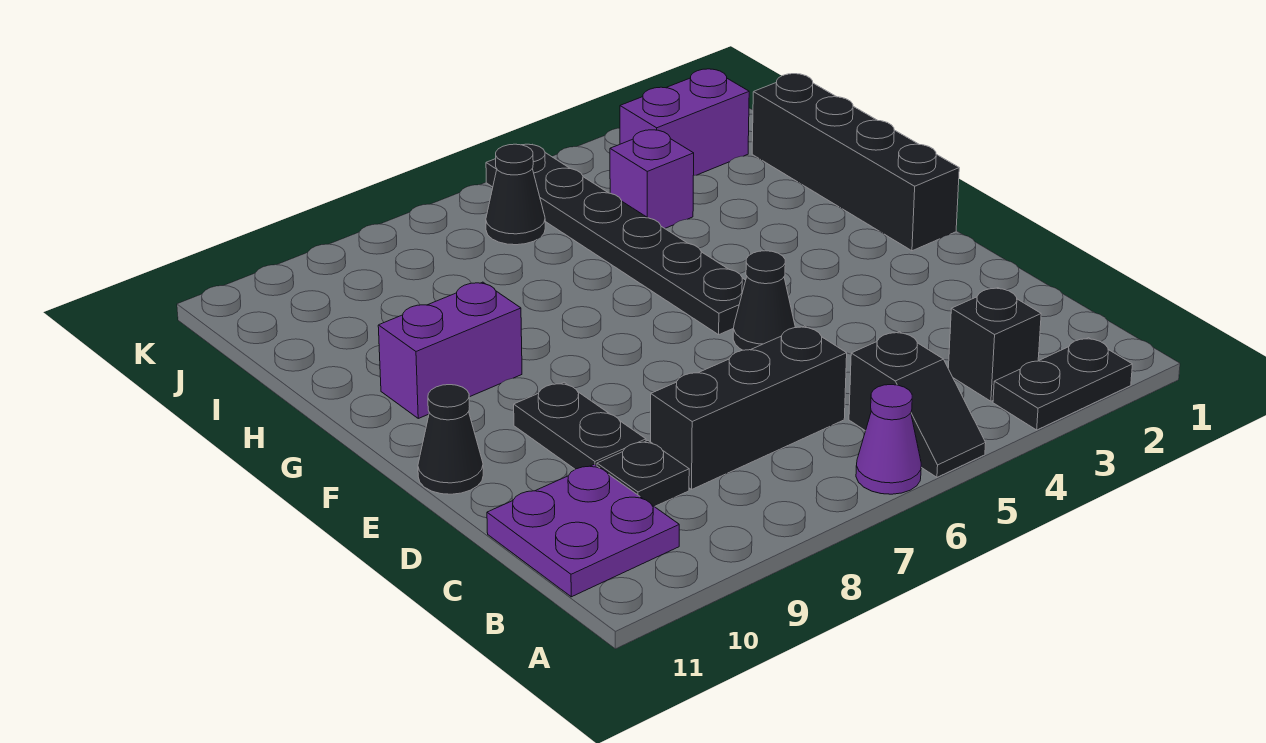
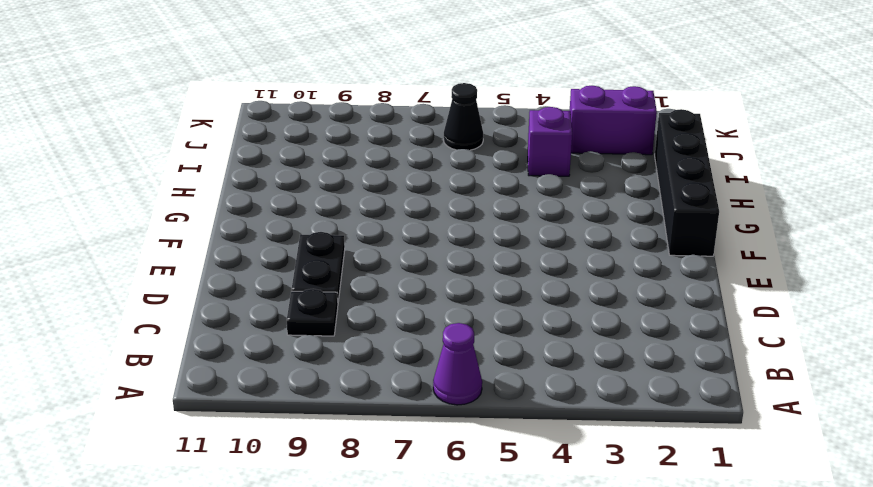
none -> black plate A2:A3 level 1
none -> black slope A5:B5 level 1 top B
none -> black brick B3 level 1

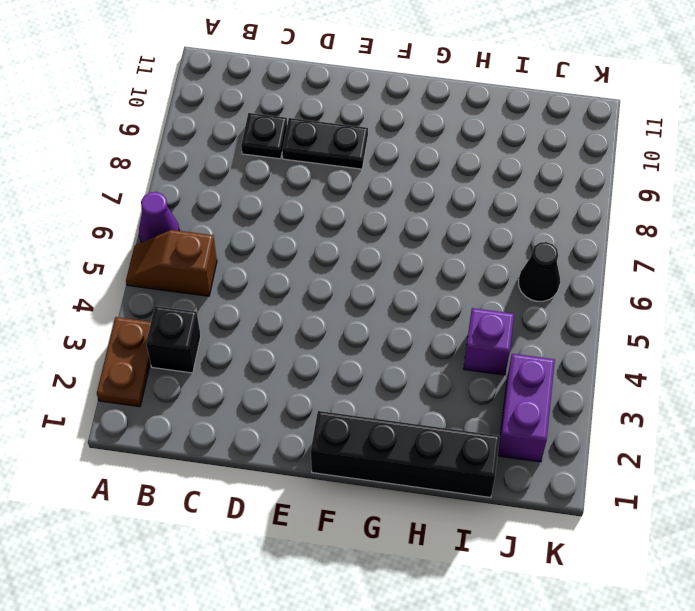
brown plate A2:A3 level 1 -> black plate A2:A3 level 1
brown slope A5:B5 level 1 top B -> black slope A5:B5 level 1 top B
none -> purple plate B10:C11 level 1
none -> black brick C6:C8 level 1
none -> black cone E5 level 1

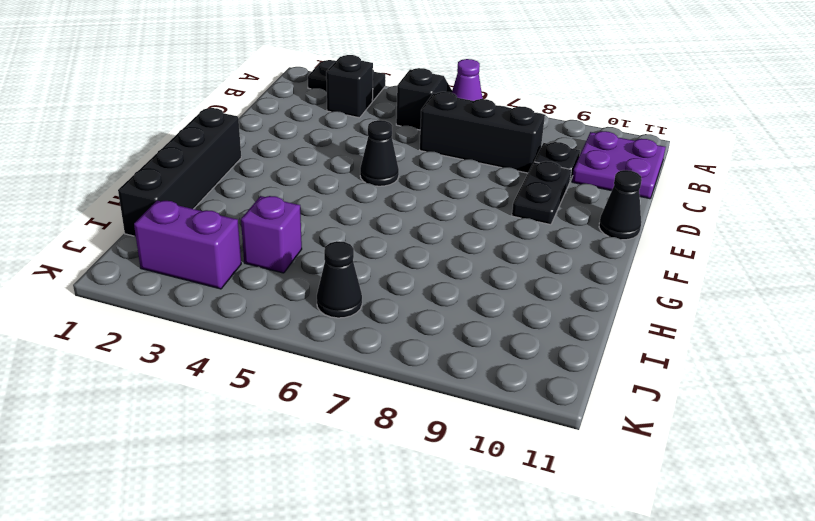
none -> black plate F5:K5 level 1
none -> purple brick G9:G10 level 1

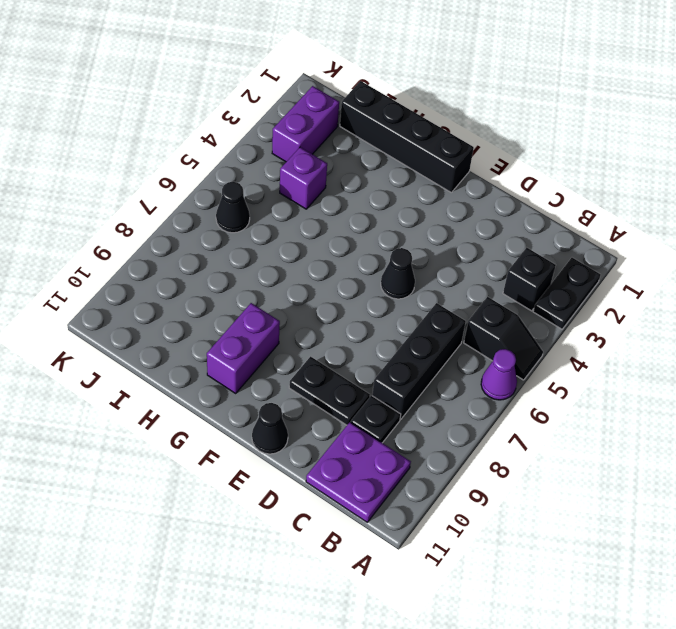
none -> black plate F5:K5 level 1

